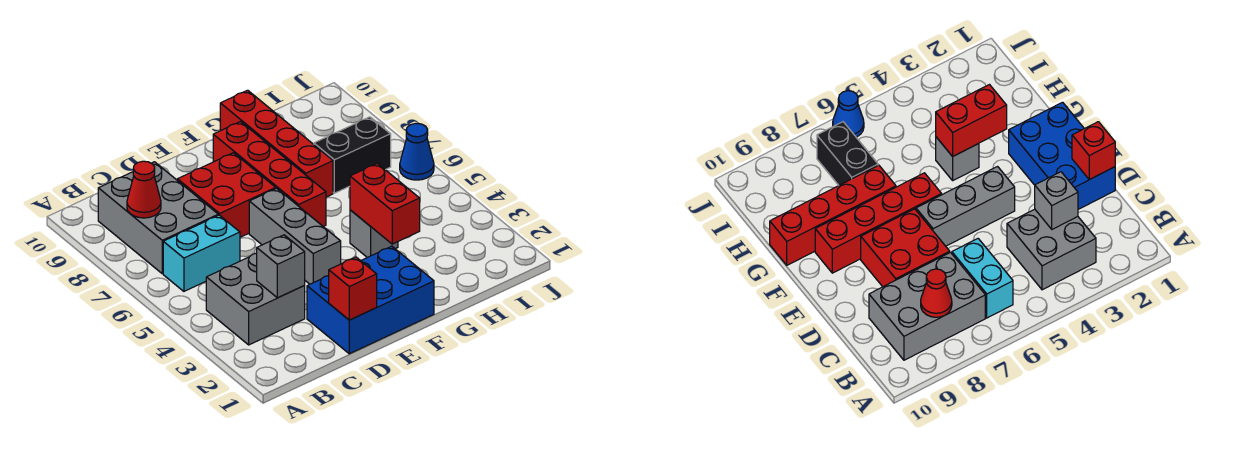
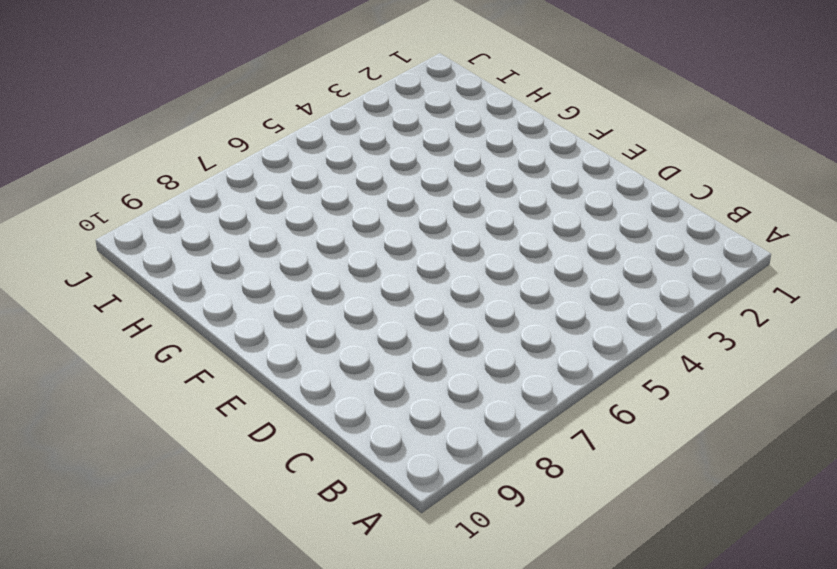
none -> grey brick B3:C4 level 1
none -> cyan brick B6:C6 level 1
none -> grey brick B7:C9 level 1

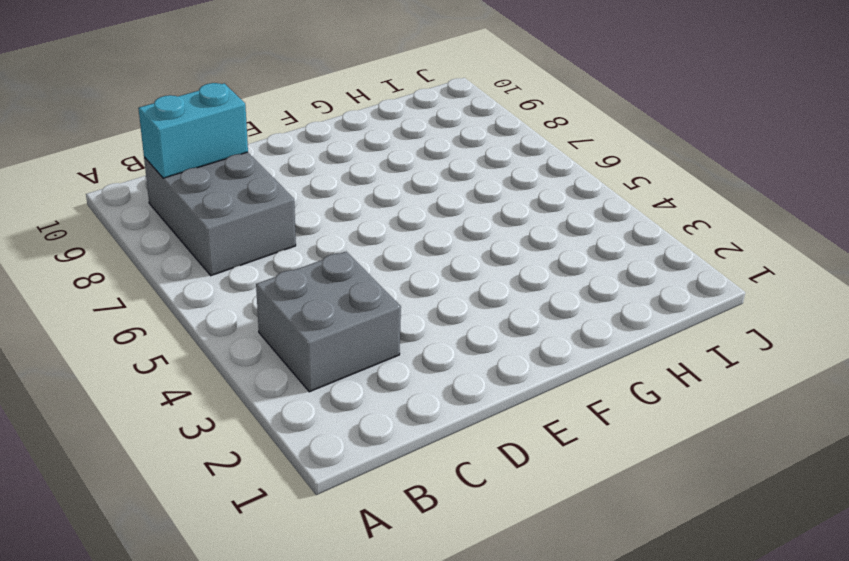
cyan brick B9:C9 level 2 -> cyan brick B6:C6 level 1
none -> blue brick D1:F2 level 1
none -> red brick D7:E8 level 1
none -> grey brick E4:E6 level 1

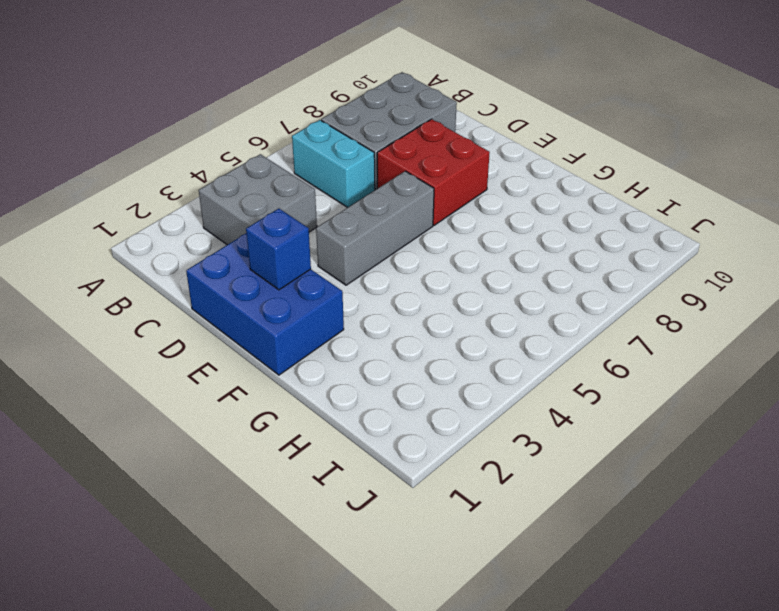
blue brick E2 level 2 -> none
none -> red brick F6:F9 level 1
none -> grey brick G4 level 1
none -> red brick G7:G10 level 1

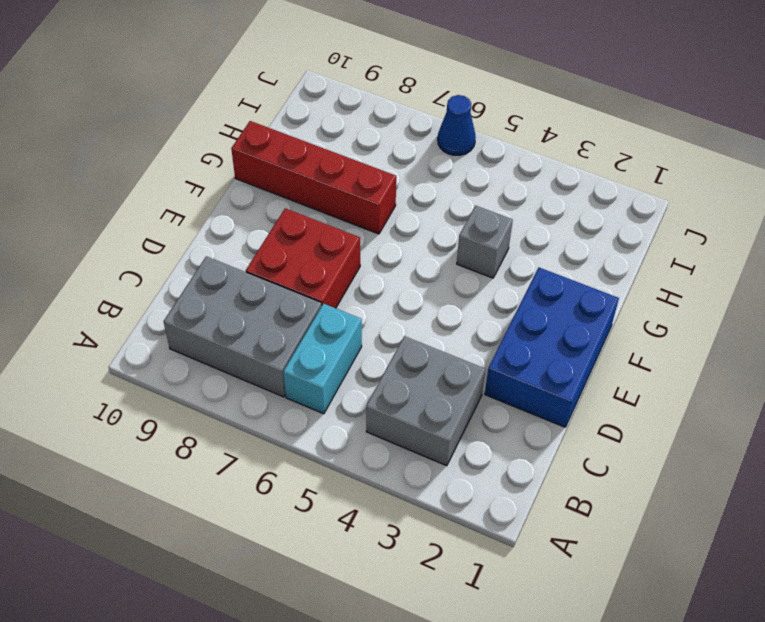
none -> grey brick E4:E6 level 1
none -> red brick F6:F9 level 1
none -> black brick H7:I7 level 1

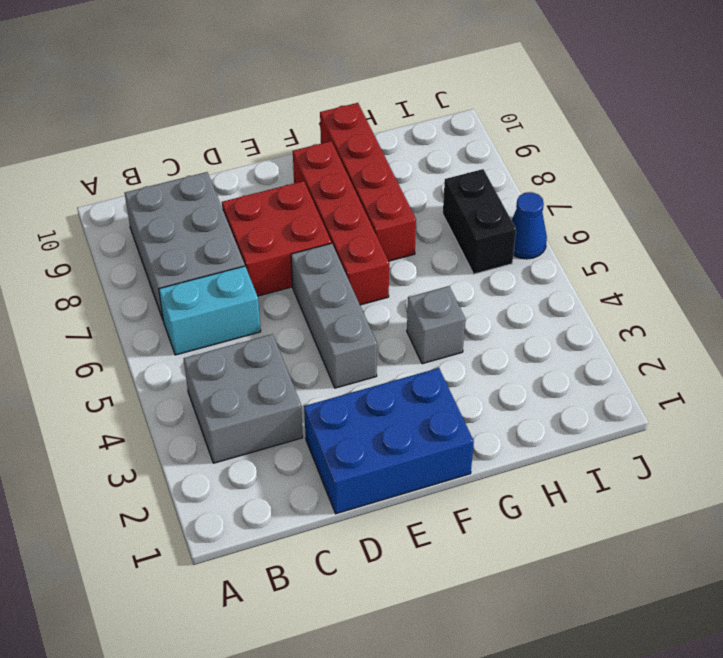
black brick I6:I7 level 1 -> black brick H7:I7 level 1
none -> red cone B8 level 2
none -> grey brick C3 level 2
none -> red brick D1 level 2

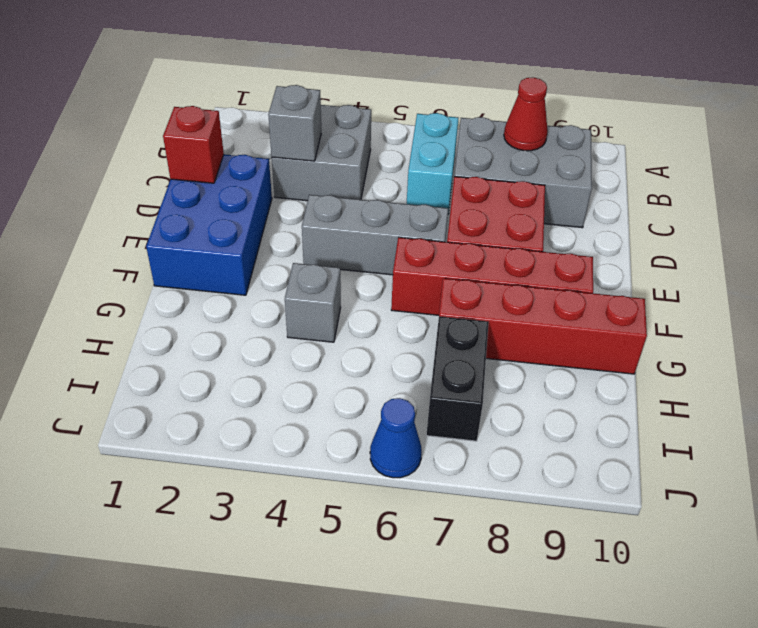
none -> red brick G3:G4 level 2

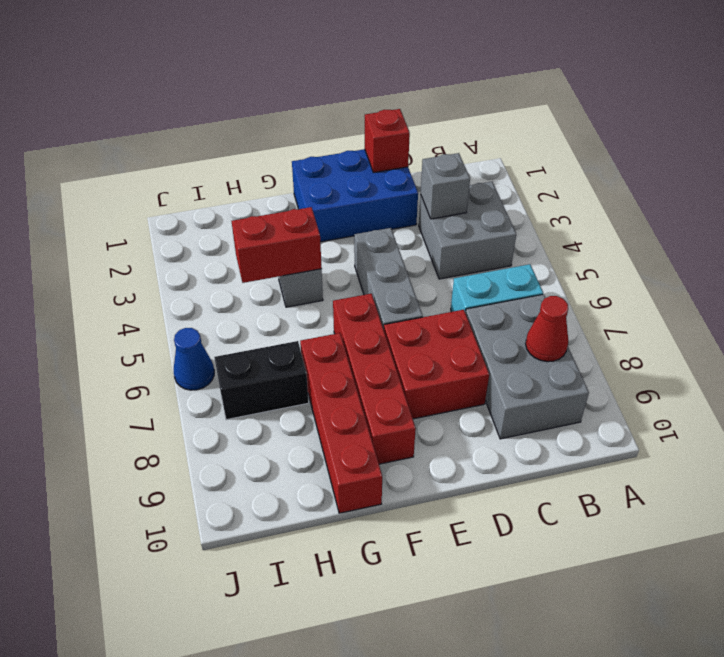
red brick G4:H4 level 2 -> red brick G3:G4 level 2

